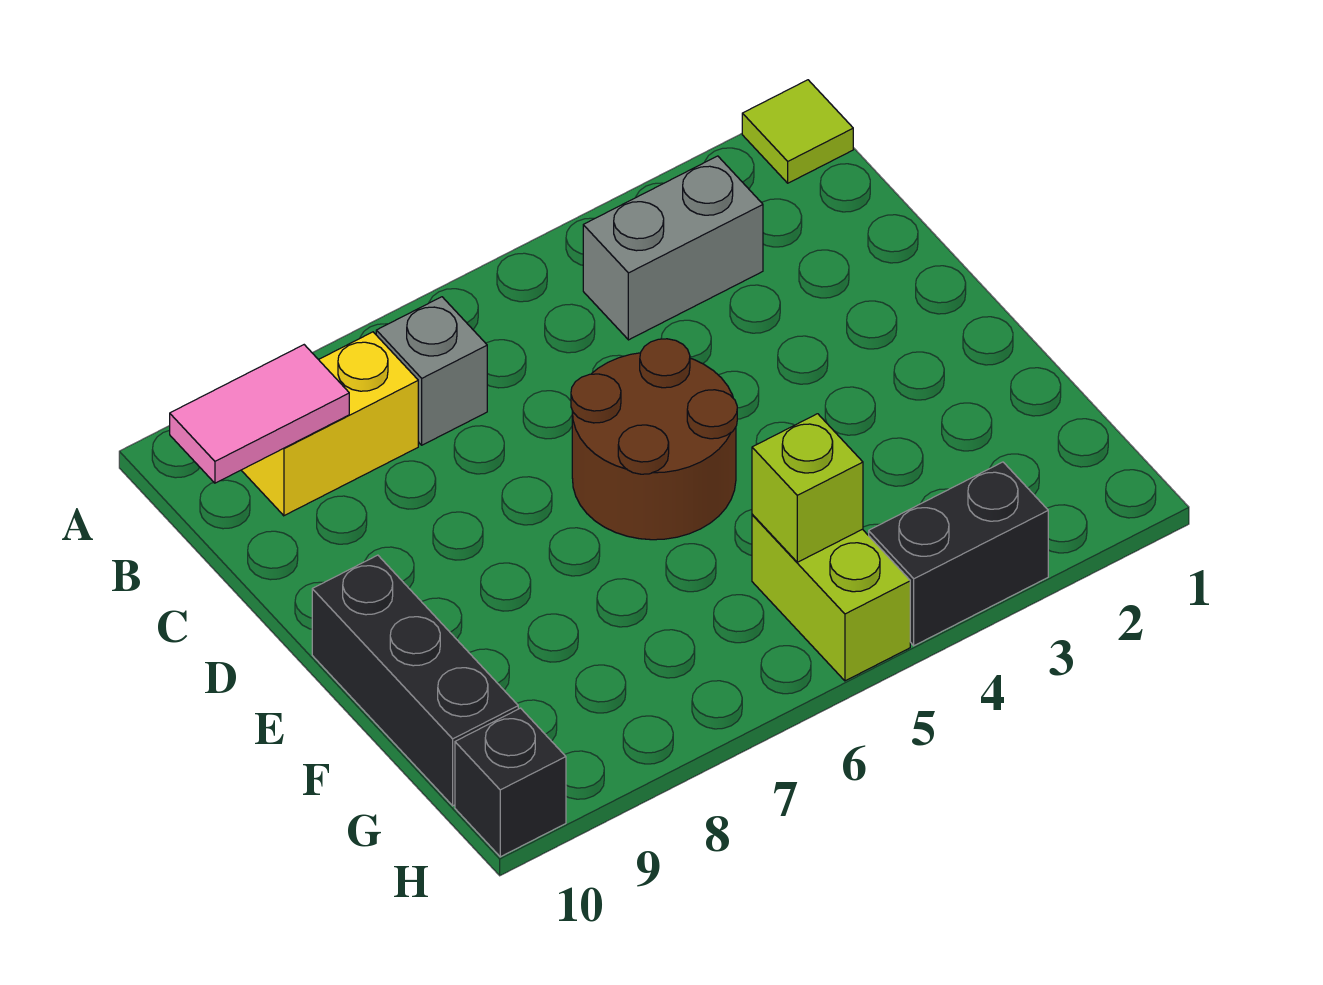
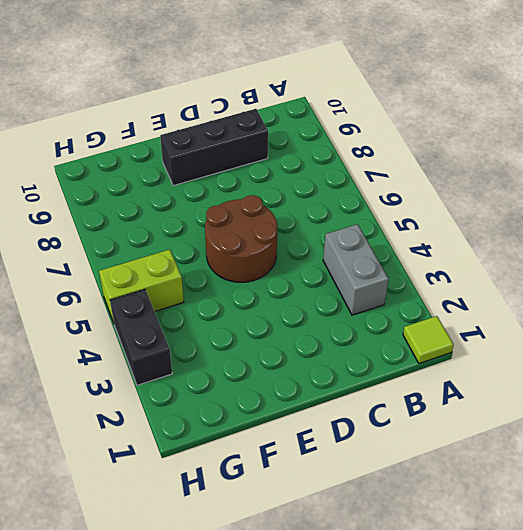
black brick C9:E9 level 1 -> black brick E10:G10 level 1
none -> grey brick B7 level 1
none -> yellow brick B8:B9 level 1

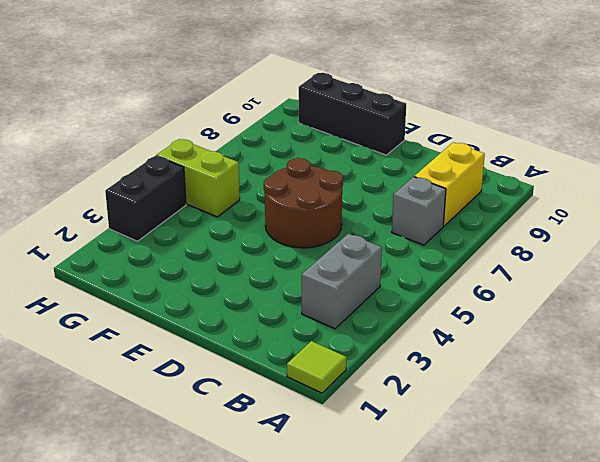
none -> black brick H10 level 1
none -> pink tile B9:B10 level 2

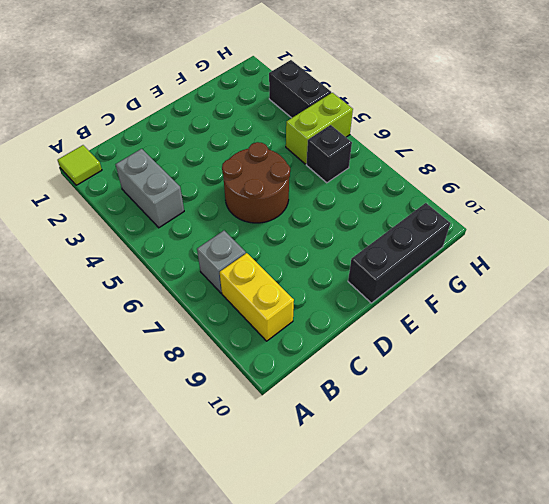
black brick G6 level 1 -> black brick H10 level 1
none -> pink tile B9:B10 level 2
none -> lime brick G5 level 2

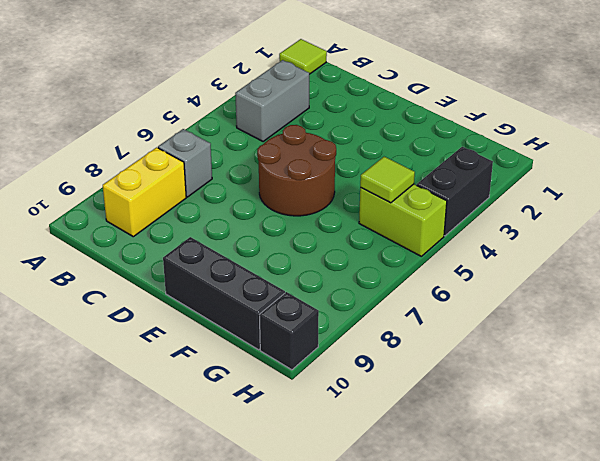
lime tile G5 level 2 -> lime brick G5 level 2
none -> pink tile B9:B10 level 2

